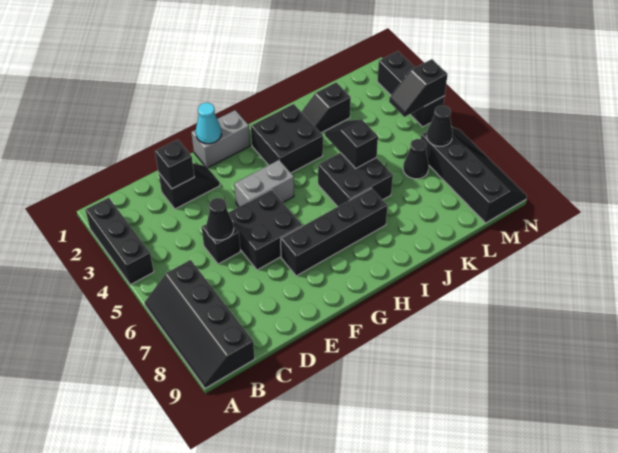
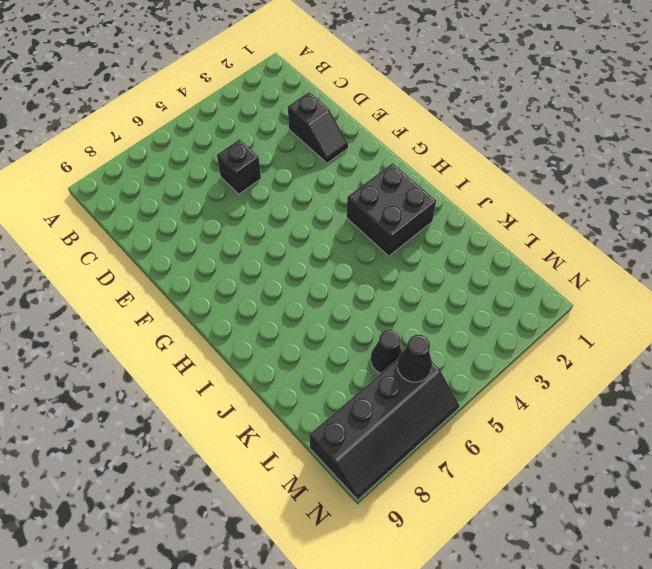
none -> black brick A2:A4 level 1
none -> black slope A6:B9 level 1 top B
none -> black brick E5:F6 level 1

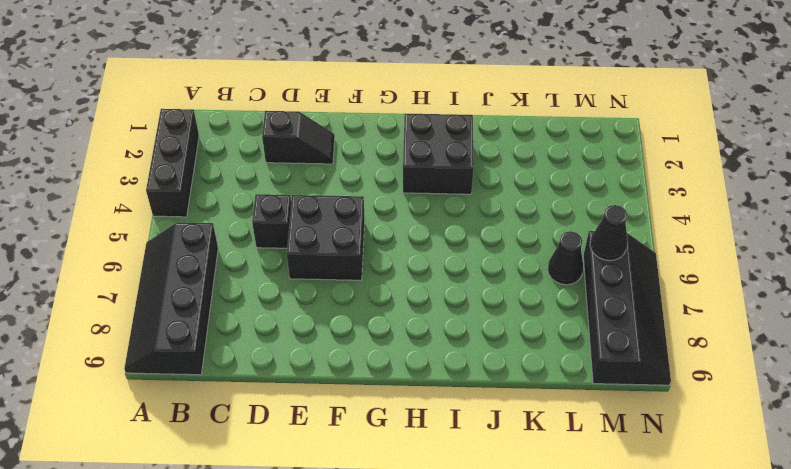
none -> grey brick F1:G1 level 1
none -> grey brick F4:G4 level 1
none -> black brick F7:I7 level 1

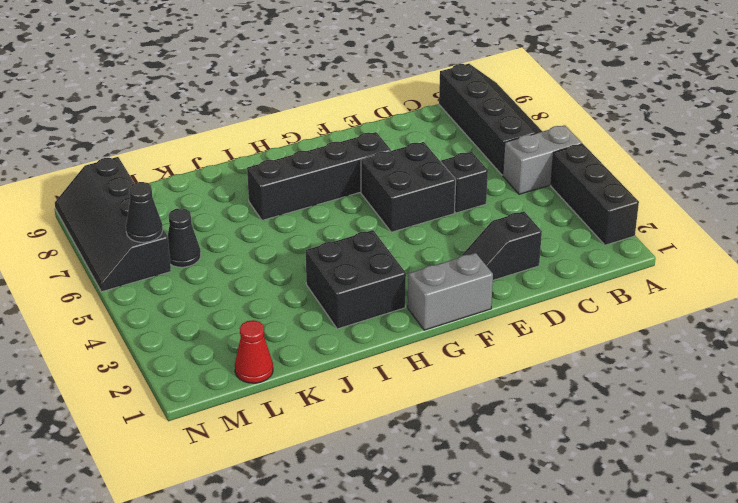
grey brick A5:B5 level 1 -> grey brick F4:G4 level 1
red cone L1 level 1 -> none
none -> black brick I5:J6 level 1
none -> black slope J2:K2 level 1 top K
none -> black brick N2:N4 level 1

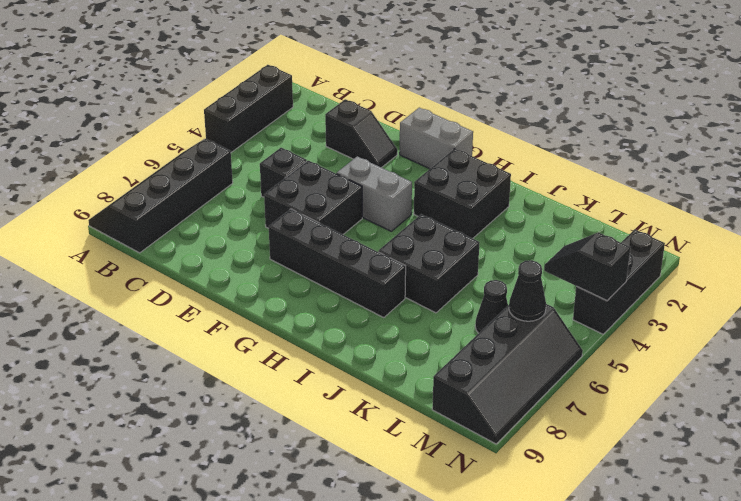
none -> black slope J2:K2 level 1 top K
none -> black brick D2 level 2
none -> black cone D5 level 2

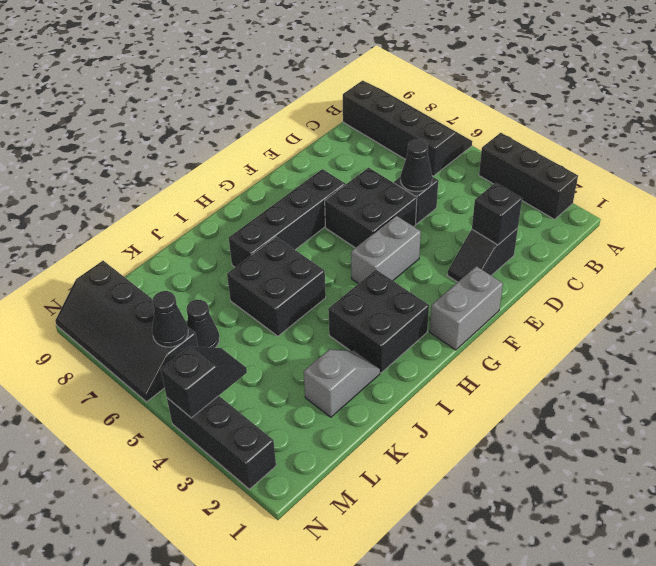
grey slope J2:K2 level 1 top K -> black slope J2:K2 level 1 top K
none -> cyan cone F1 level 2
none -> black slope J4:J5 level 2 top 5

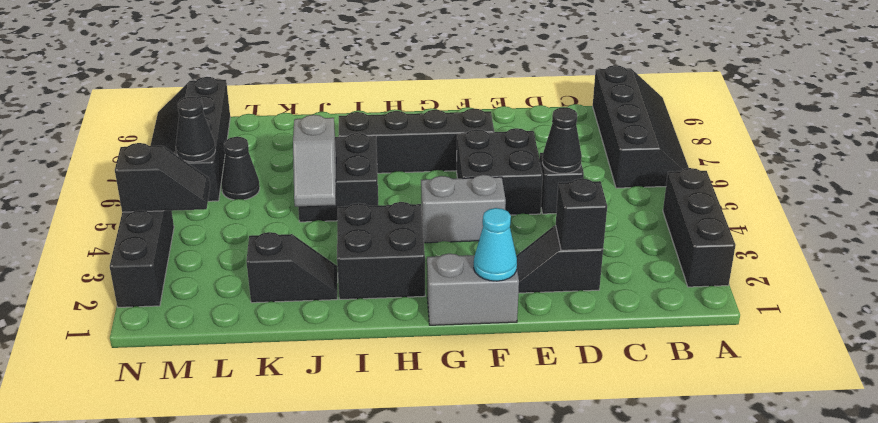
grey slope J4:J5 level 2 top 5 -> black slope J4:J5 level 2 top 5

